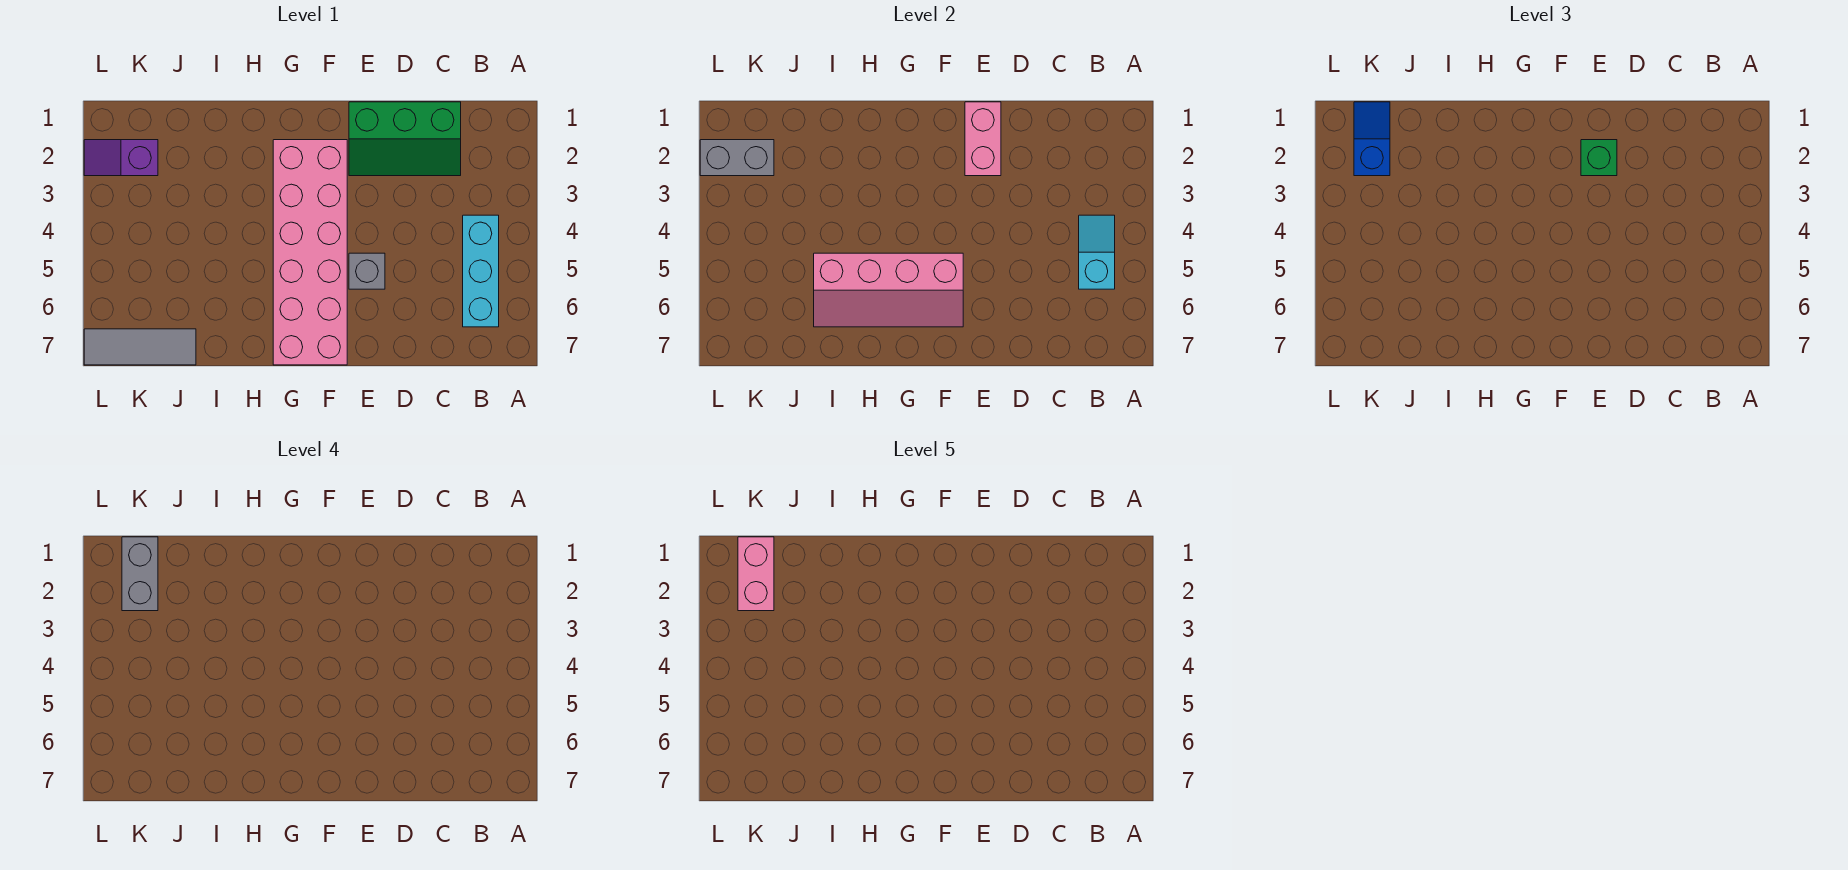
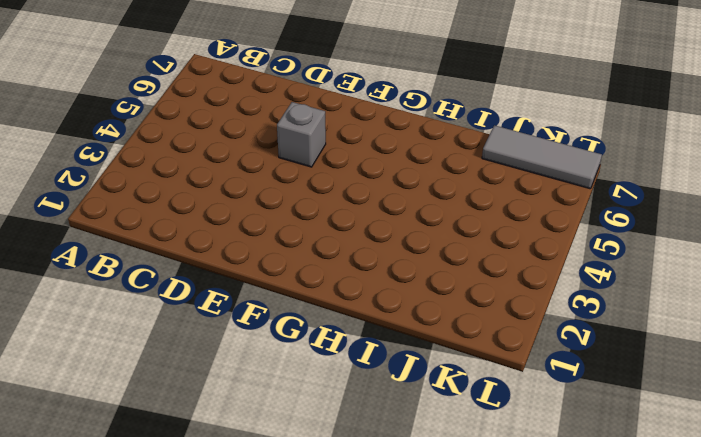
none -> cyan brick B4:B6 level 1
none -> green slope C1:E2 level 1 top 1
none -> pink brick F2:G7 level 1

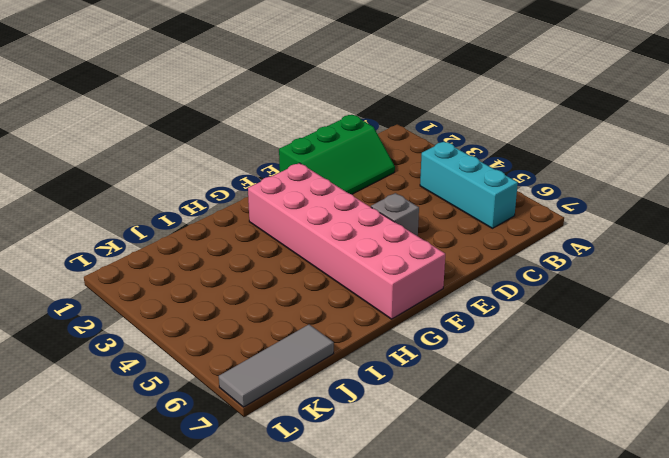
none -> purple slope K2:L2 level 1 top K
none -> cyan slope B4:B5 level 2 top 5
none -> pink brick E1:E2 level 2

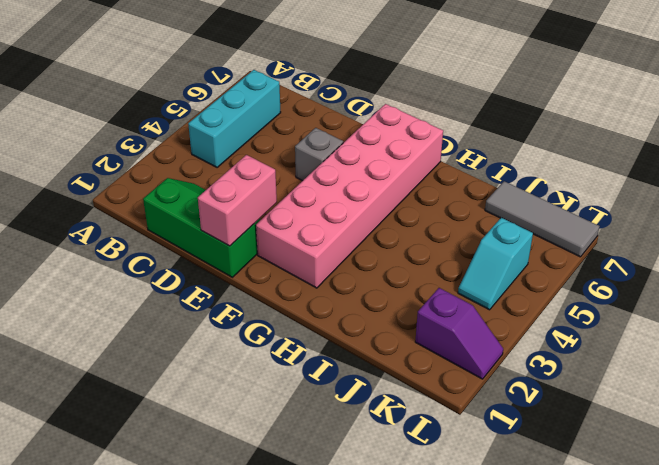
cyan slope K4:K5 level 1 top 5 -> cyan slope B4:B5 level 2 top 5
none -> pink slope F5:I6 level 2 top 5
none -> grey brick K2:L2 level 2
none -> green brick E2 level 3

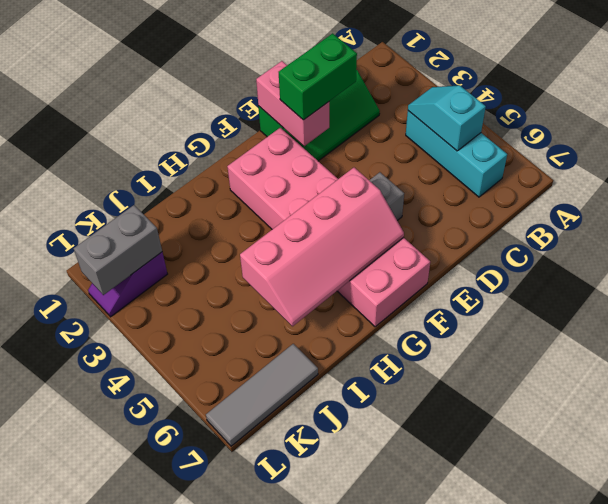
green brick D2:E2 level 3 -> green brick E2 level 3
none -> blue slope K1:K2 level 3 top 2
none -> grey brick K1:K2 level 4
none -> pink brick K1:K2 level 5

